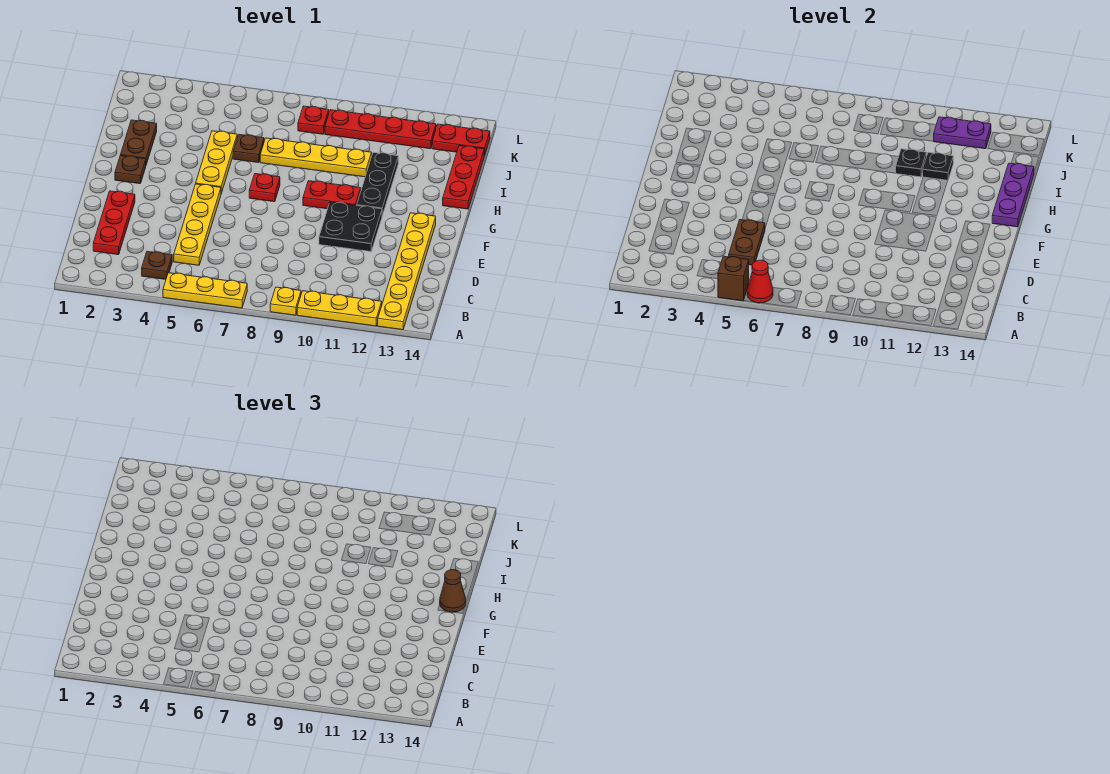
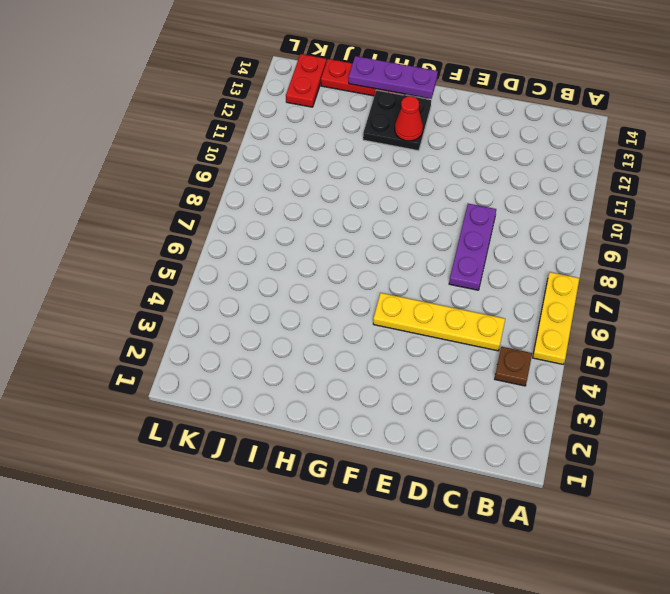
purple plate D7:D9 level 1 -> none
black plate G12:H13 level 1 -> black plate E10:F11 level 1
red cone G12 level 2 -> red cone A6 level 2
none -> yellow plate A9 level 1
none -> yellow plate A10:A12 level 1
none -> yellow plate A13:F13 level 1

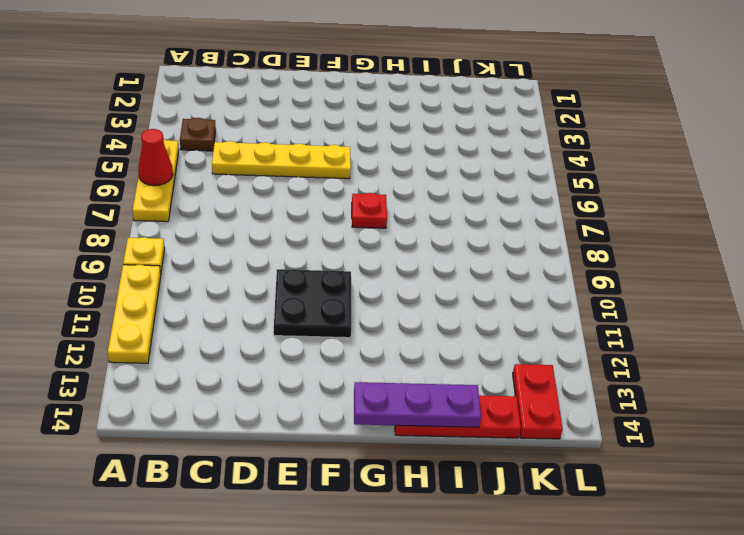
none -> yellow plate A13:F13 level 1
none -> red plate C2:E2 level 1
none -> brown plate G2 level 1

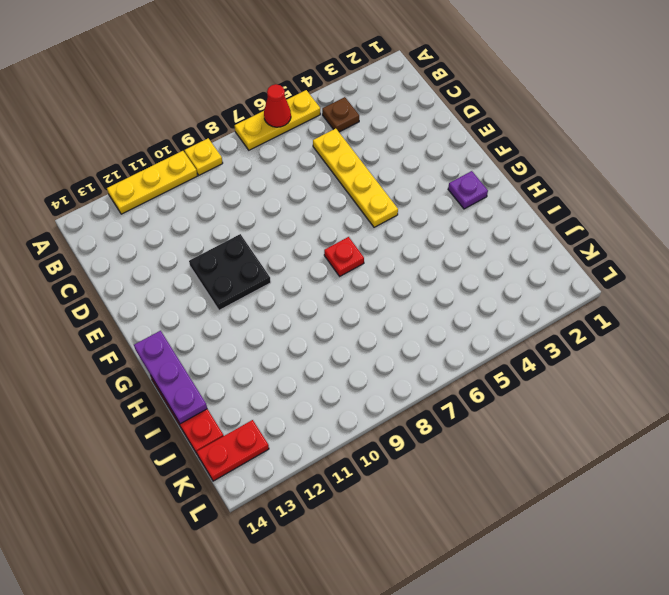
purple plate G2 level 1 -> brown plate G2 level 1
none -> yellow plate A13:F13 level 1
none -> red plate C2:E2 level 1
none -> yellow plate G5:I5 level 1

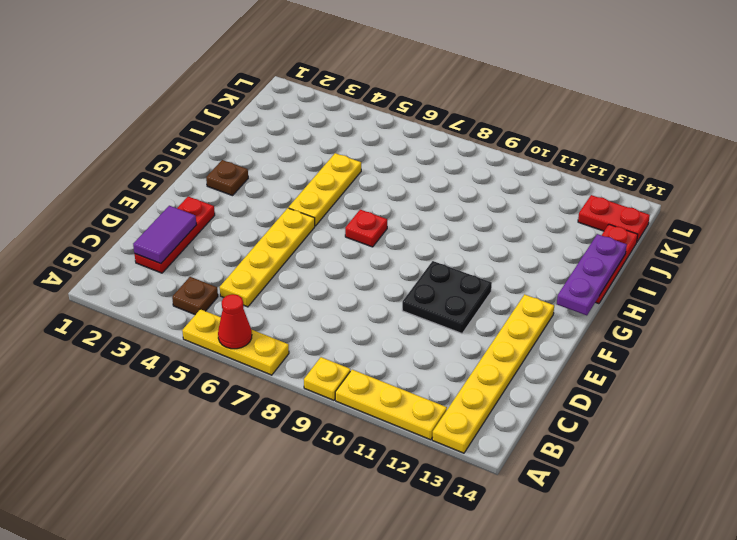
purple tile C2:D2 level 2 -> none
none -> red plate G9:G10 level 1
none -> black plate G11:I11 level 1
none -> brown plate H2:I2 level 1

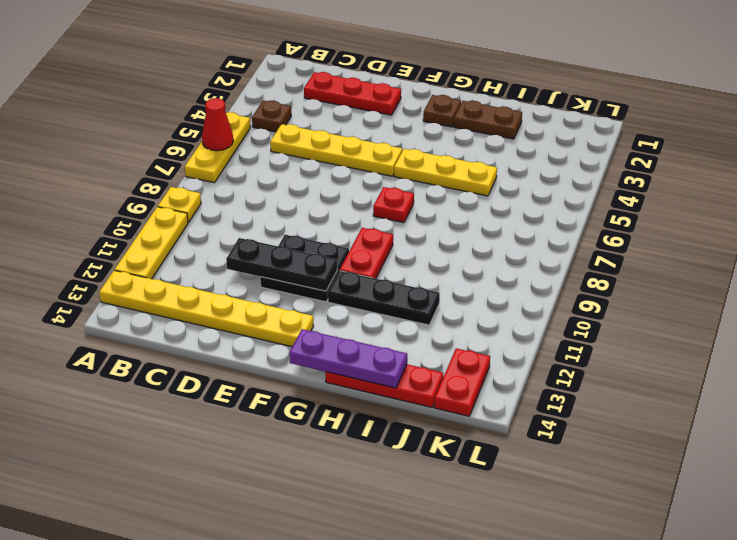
black plate D11:F11 level 2 -> none
none -> brown plate I6 level 1
none -> yellow plate I7:I10 level 1
none -> red plate K8 level 1

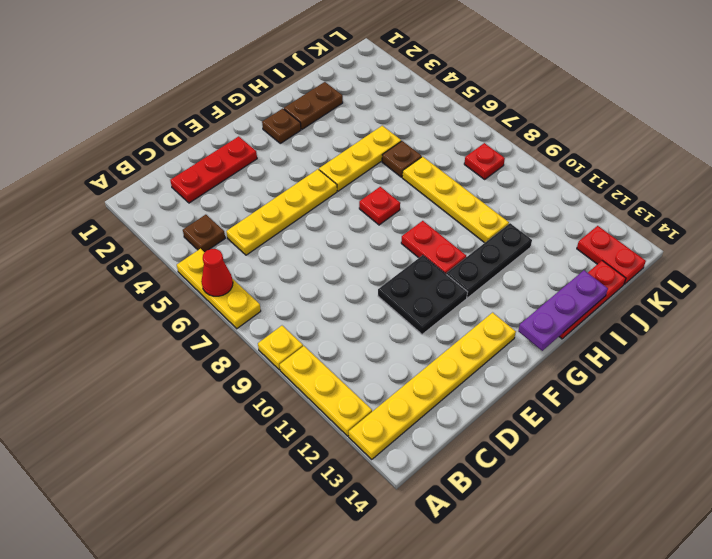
none -> red plate K9:K12 level 1
none -> brown brick A5 level 2
none -> brown plate C5:D5 level 2

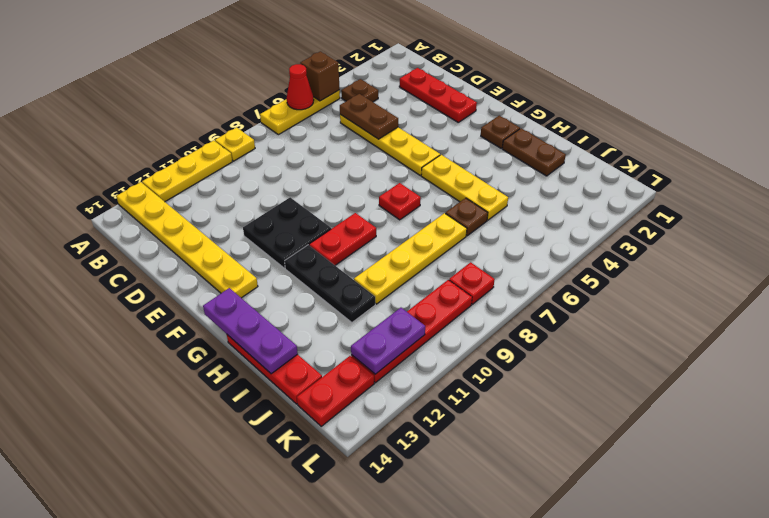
none -> black plate I10 level 2
none -> black plate I11 level 2
none -> brown cone G14 level 3

